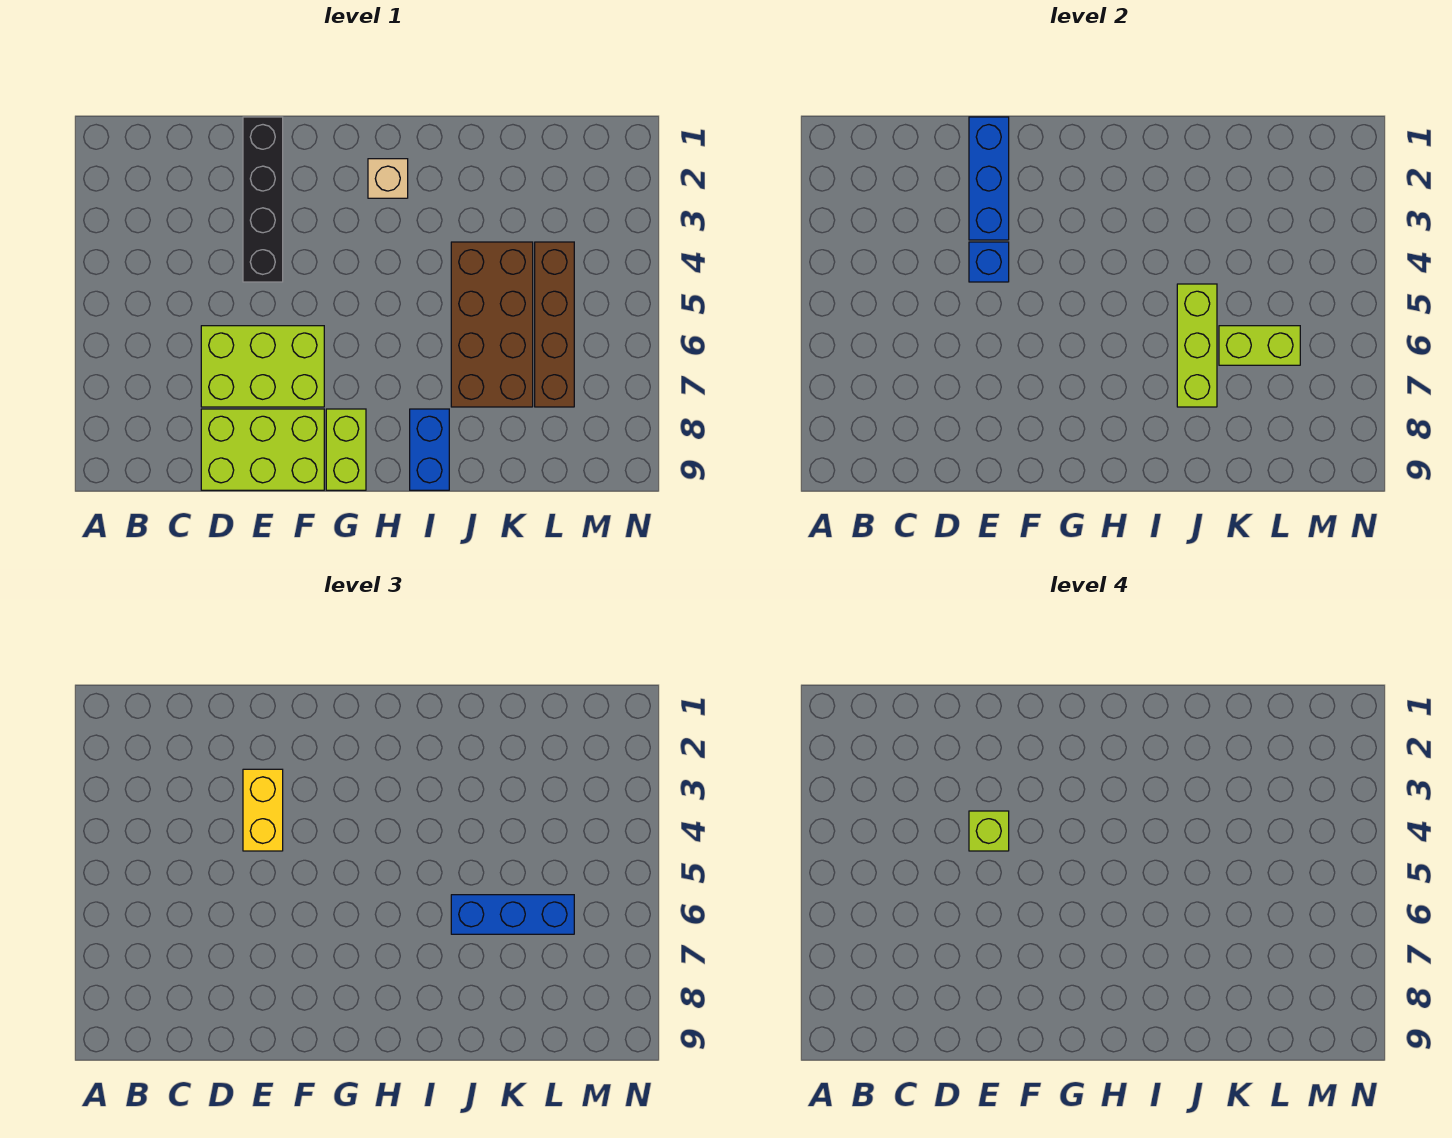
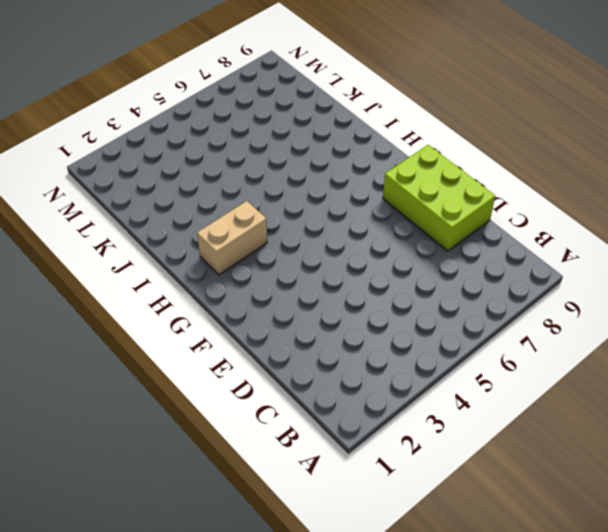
tan brick H2:H3 level 1 -> tan brick H2 level 1
none -> lime brick D6:F7 level 1
none -> black brick E1:E4 level 1
none -> lime brick G8:G9 level 1

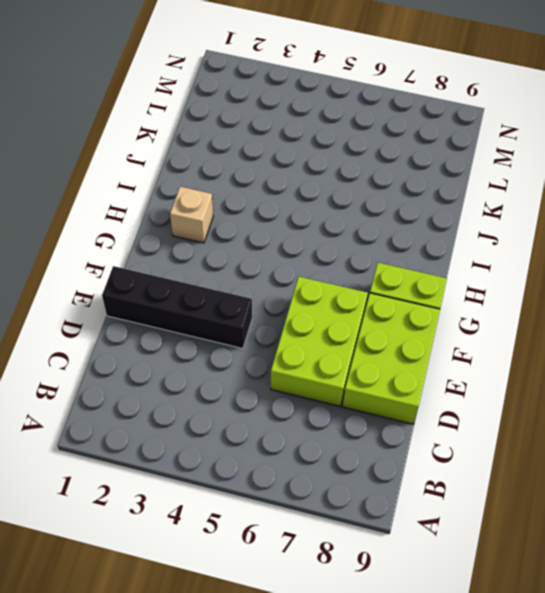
none -> blue brick I8:I9 level 1
none -> brown brick J4:K7 level 1
none -> brown brick L4:L7 level 1

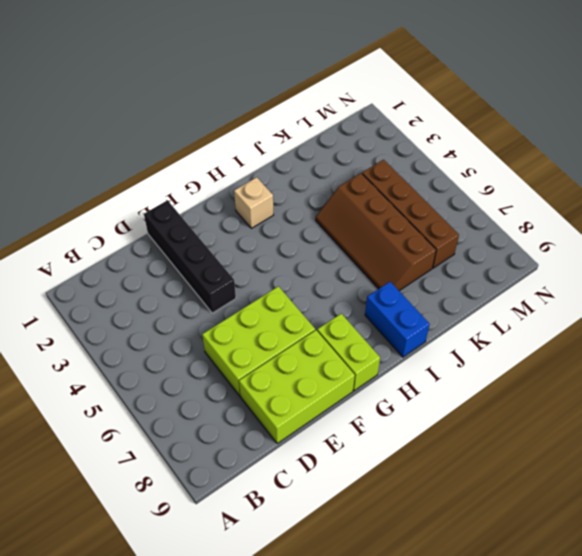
brown slope J4:K7 level 1 top K -> brown brick J4:K7 level 1
none -> blue brick E1:E3 level 2
none -> blue brick E4 level 2
none -> lime brick J5:J7 level 2

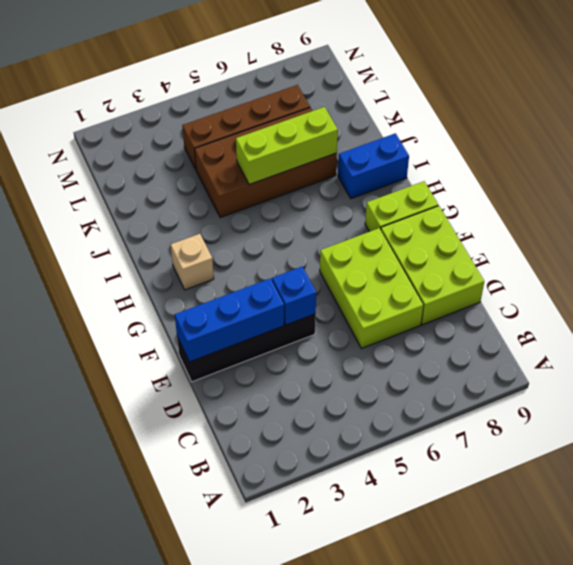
none -> lime brick K6:L6 level 2
none -> yellow brick E3:E4 level 3
none -> blue brick J6:L6 level 3

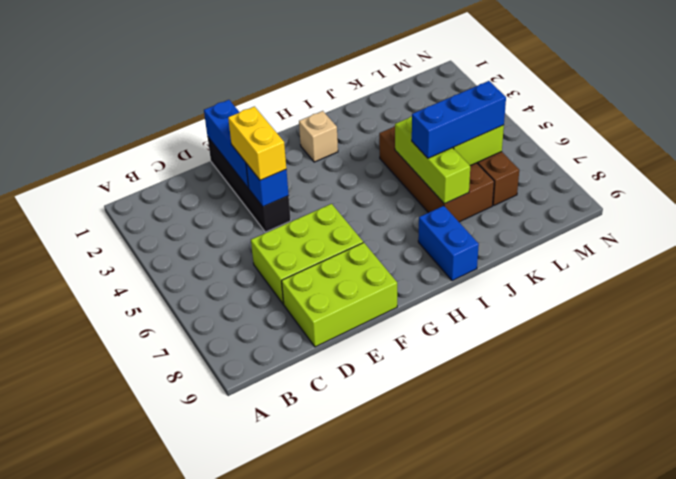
none -> lime brick G8:G9 level 1
none -> lime brick E4 level 4

